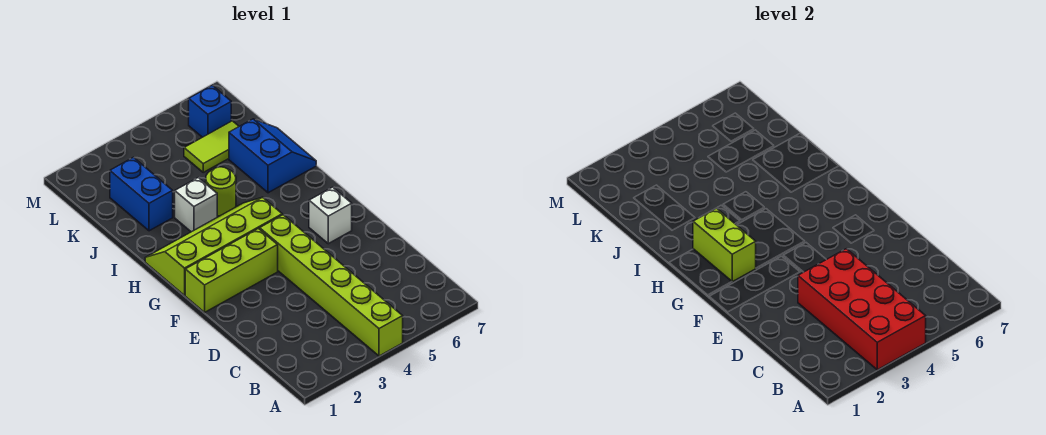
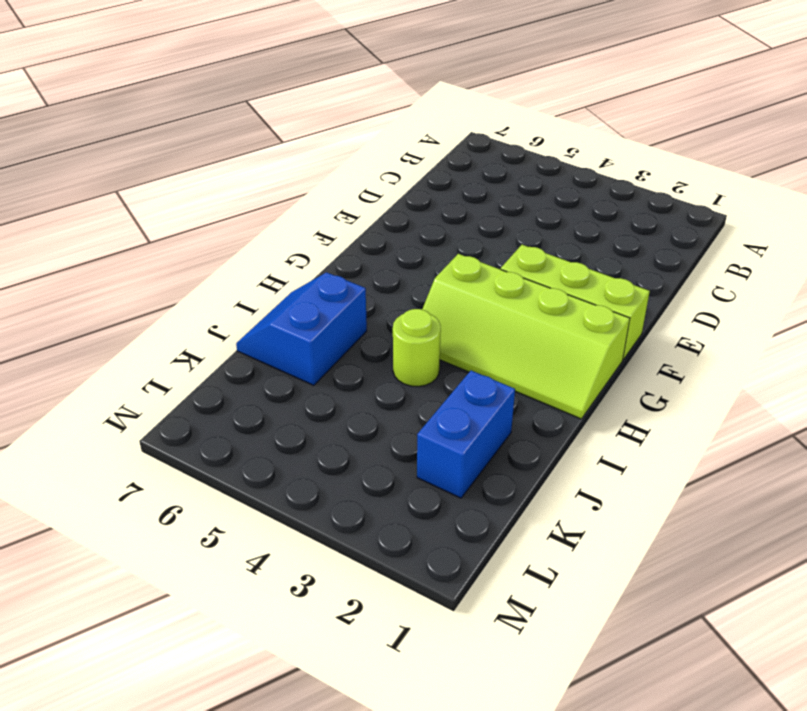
none -> lime brick A4:F4 level 1
none -> white brick F6 level 1
none -> white brick I3 level 1

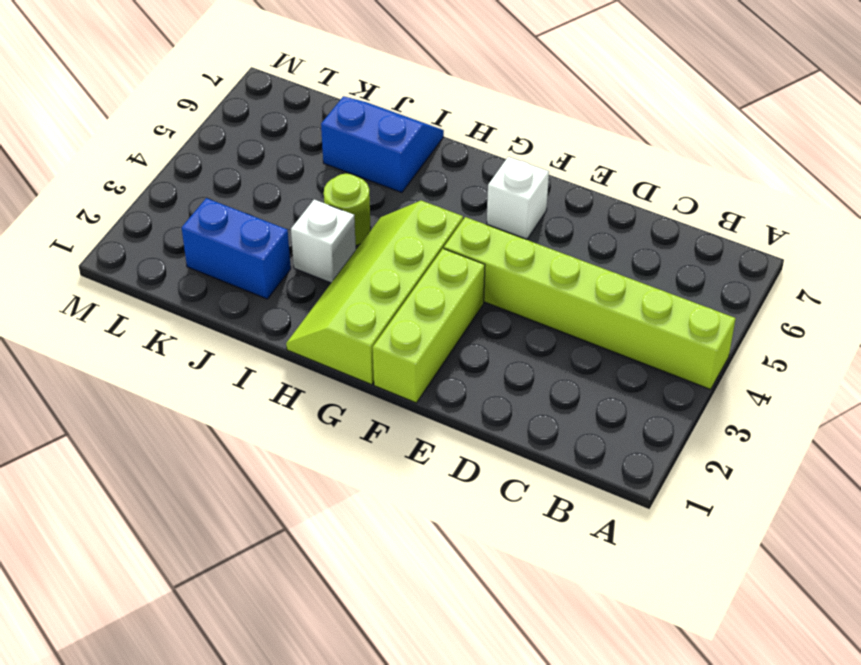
none -> lime tile K5:K6 level 1
none -> blue brick L6 level 1
none -> red brick A3:D4 level 2

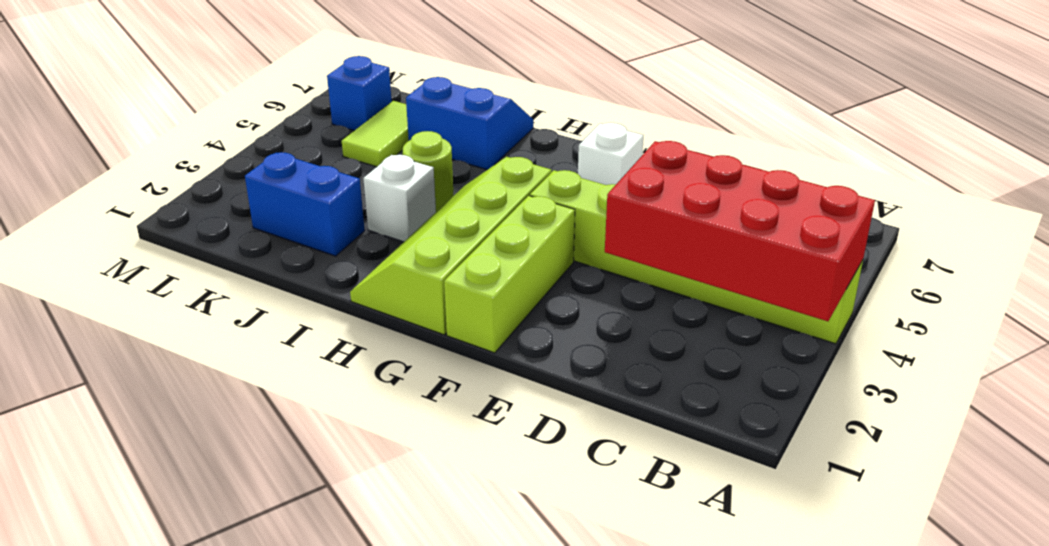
none -> lime brick G2:H2 level 2

